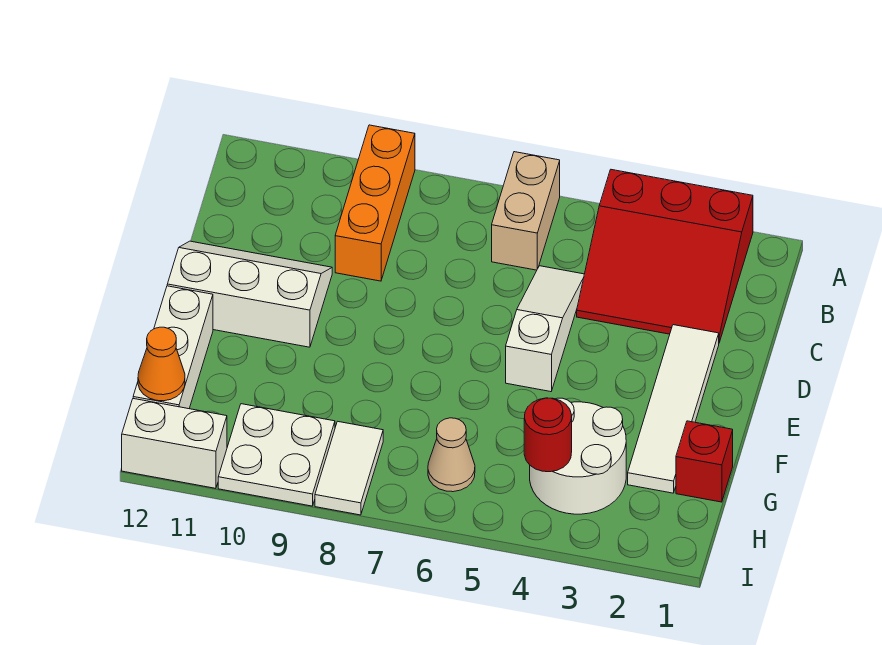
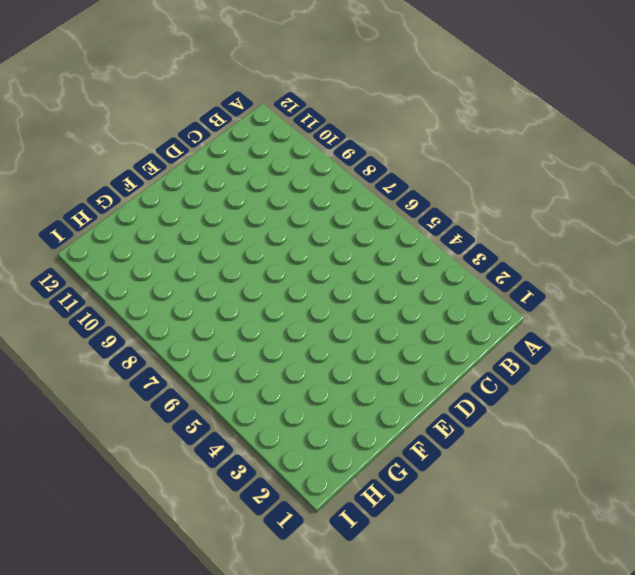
none -> red slope A2:C4 level 1 top A
none -> tan brick A6:B6 level 1
none -> orange brick A9:C9 level 1

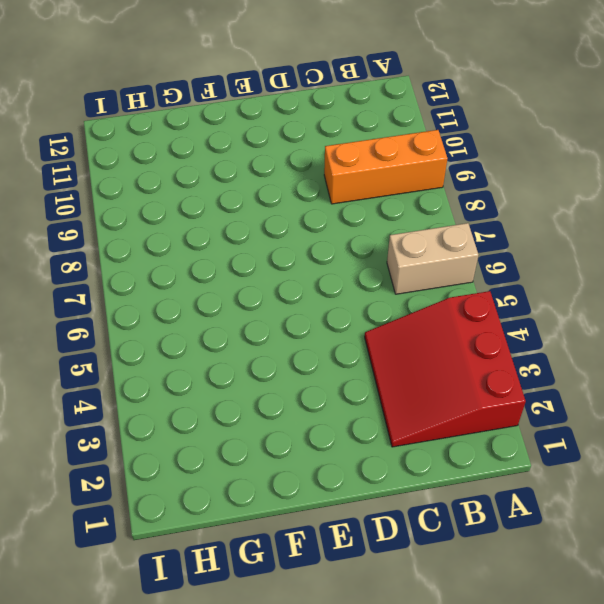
none -> white slope C5:E5 level 1 top E
none -> white tile D2:G2 level 1
none -> white slope D10:E12 level 1 top E

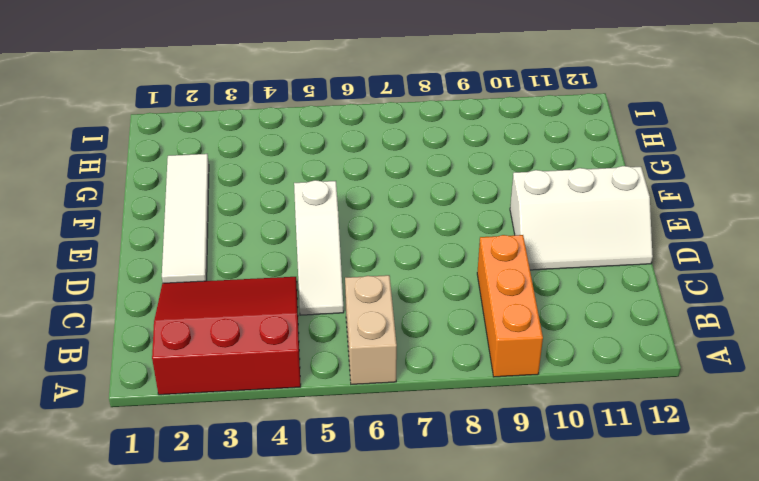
none -> white brick F12:H12 level 1
none -> red brick G1 level 1
none -> white round brick G3:H4 level 1

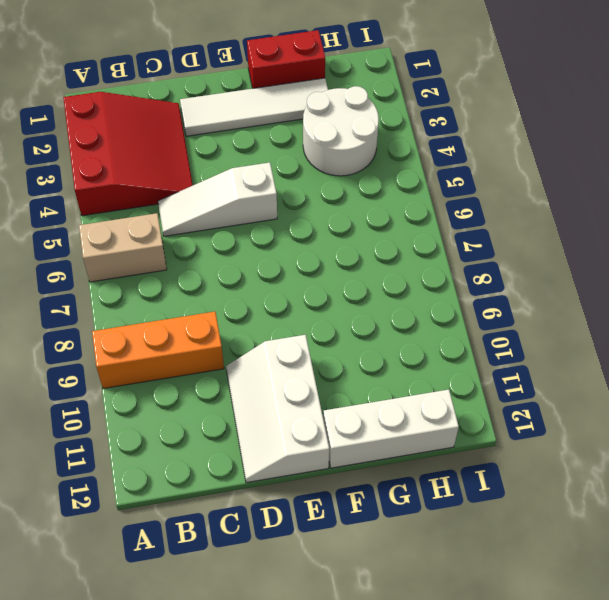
red brick F1:G1 level 1 -> red brick G1 level 1
none -> tan cone H6 level 1
none -> white tile H8:I8 level 1
none -> white plate H9:I10 level 1

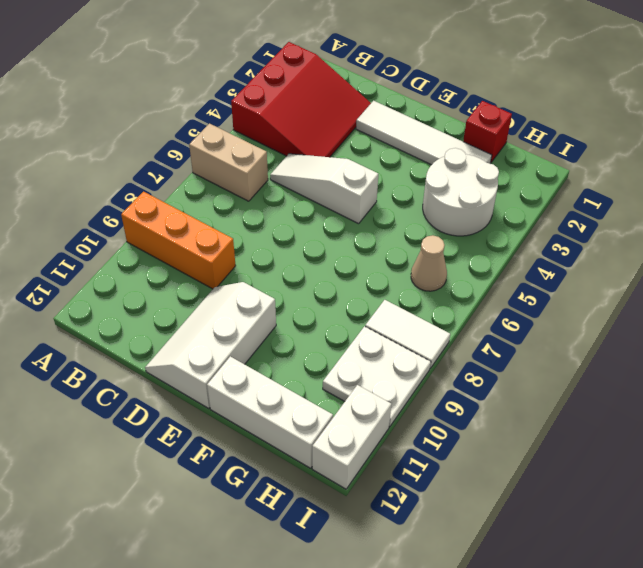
none -> red round brick H4 level 2
none -> orange cone H12 level 2

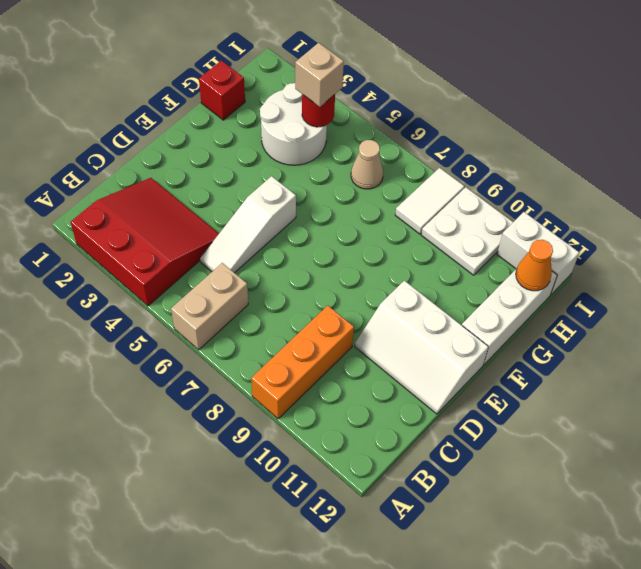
tan brick H4 level 3 -> none
none -> white tile D2:G2 level 1

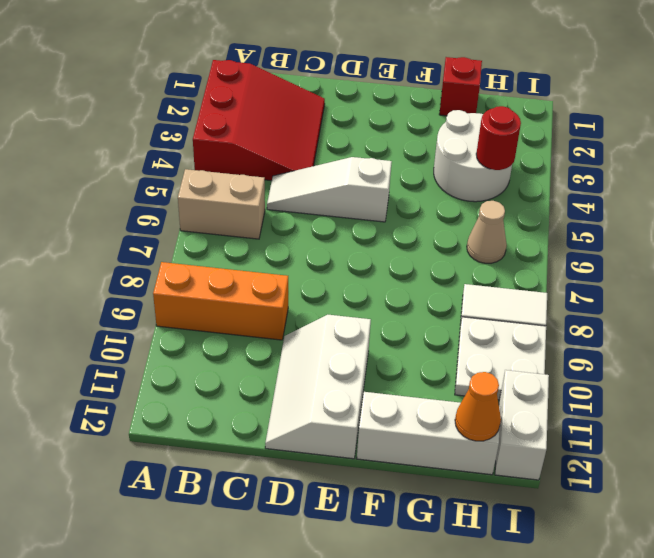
none -> white tile D2:G2 level 1

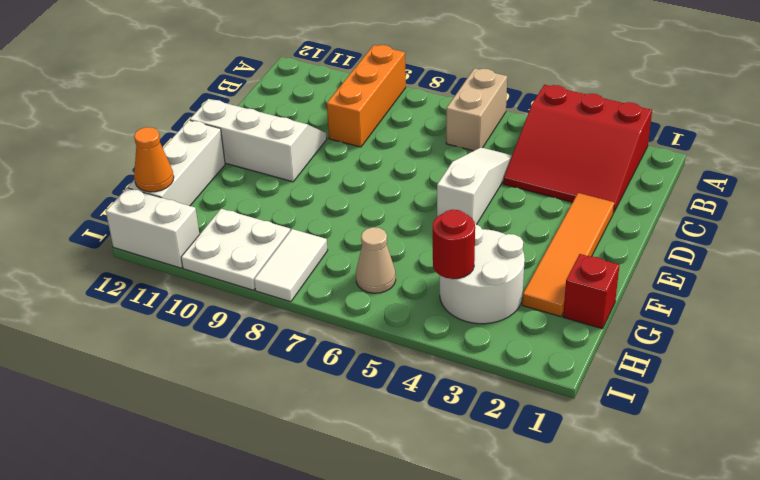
orange tile D2:G2 level 1 -> white tile D2:G2 level 1

